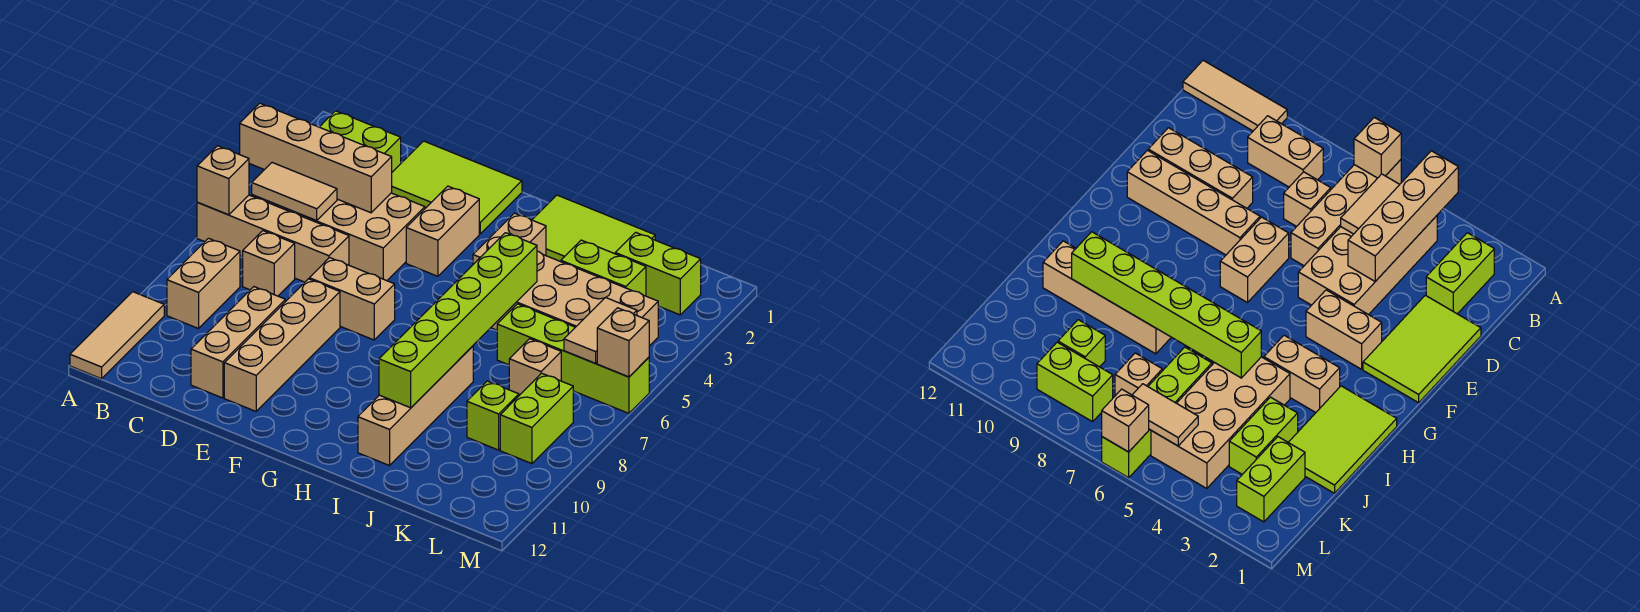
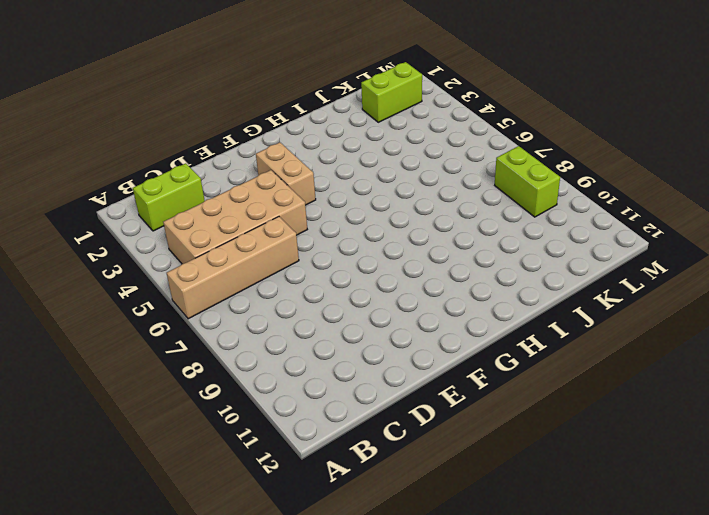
none -> tan tile A10:A12 level 1
none -> tan brick B8:B9 level 1
none -> tan brick C7 level 1

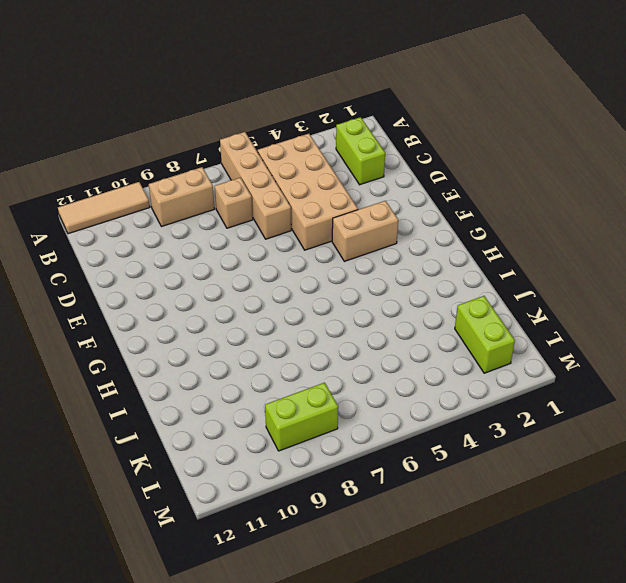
none -> lime tile D1:F2 level 1
none -> tan brick D9:D11 level 1
none -> tan brick E7:F7 level 1

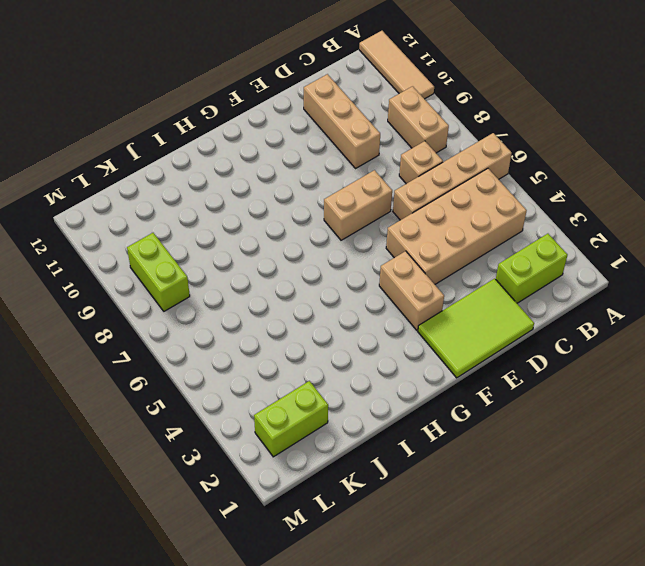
none -> tan brick E8:E11 level 1
none -> lime tile H1:J2 level 1
none -> tan brick H3:H4 level 1

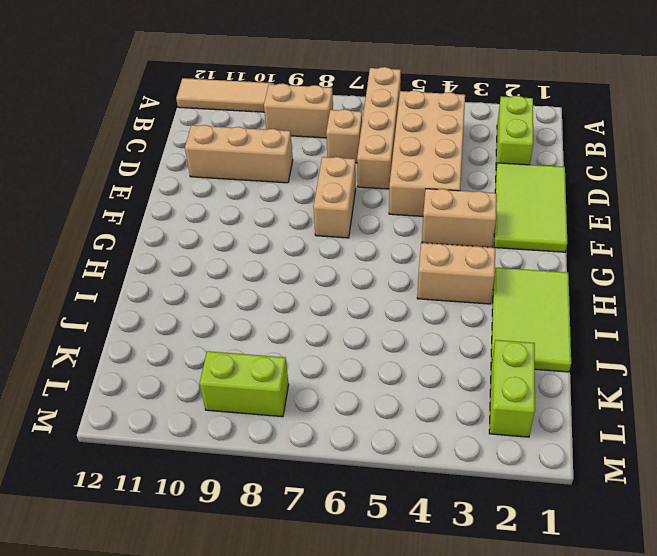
none -> tan brick E8:E11 level 1
none -> tan brick I4:L5 level 1
none -> tan brick I8:I11 level 1

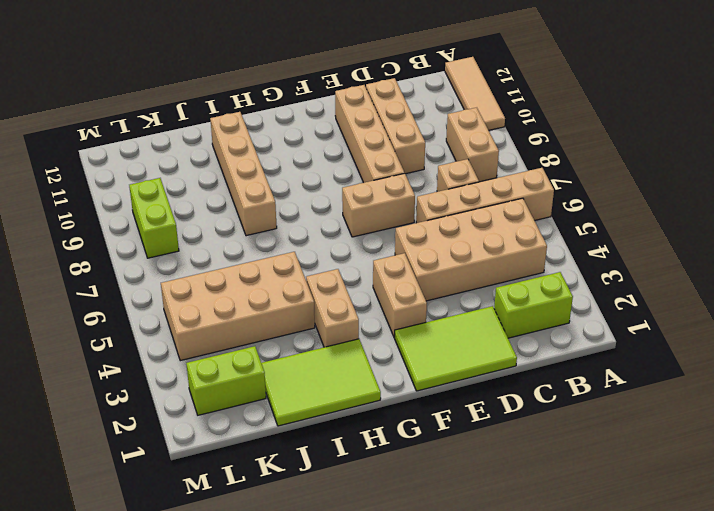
none -> lime brick J3:K3 level 1
none -> lime brick J6:M6 level 1
none -> tan brick K7 level 1

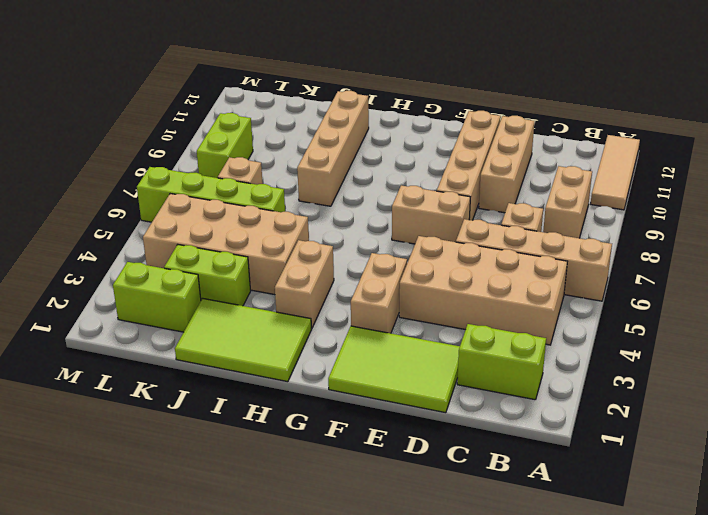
none -> lime brick K9 level 1
none -> tan brick A4:D4 level 2
none -> tan brick A6 level 2

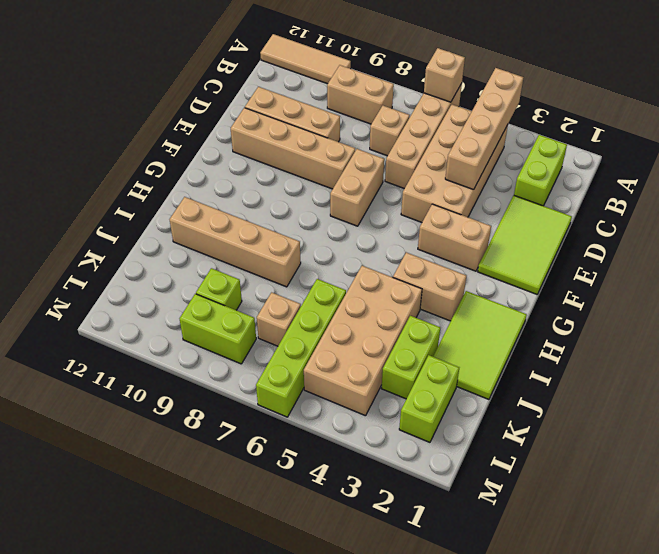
none -> tan tile B5:C5 level 2
none -> lime brick I5:I10 level 2
none -> tan tile L5:L6 level 2

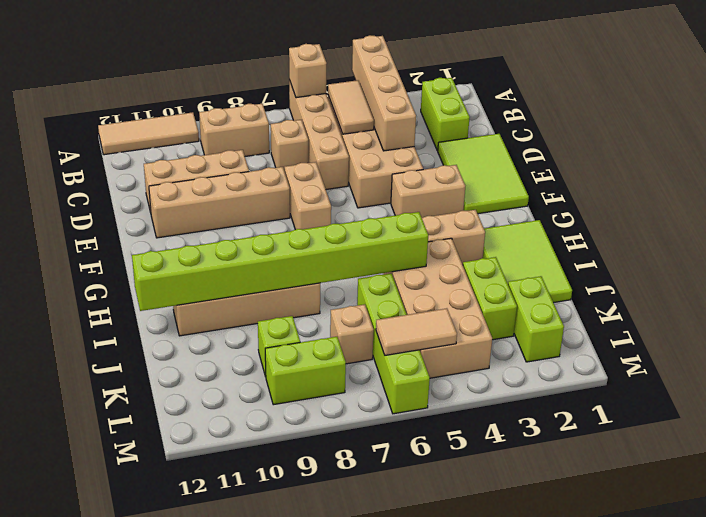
lime brick I5:I12 level 2 -> lime brick I5:I10 level 2
none -> tan brick M6 level 2

